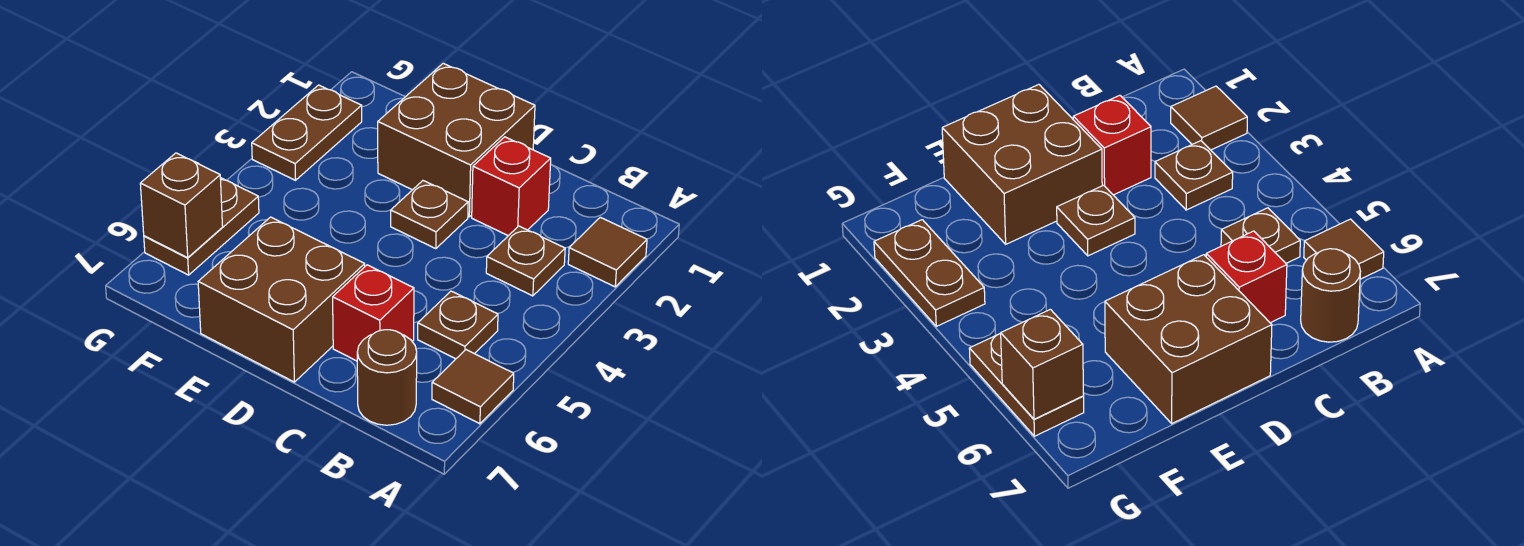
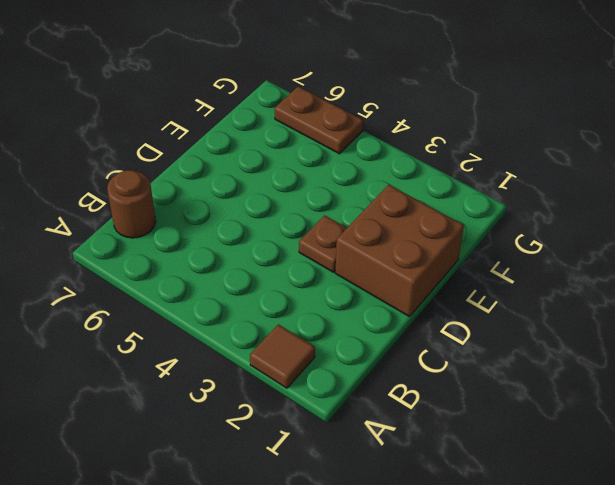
none -> brown tile A6 level 1
none -> brown plate B3 level 1
none -> brown plate B5 level 1

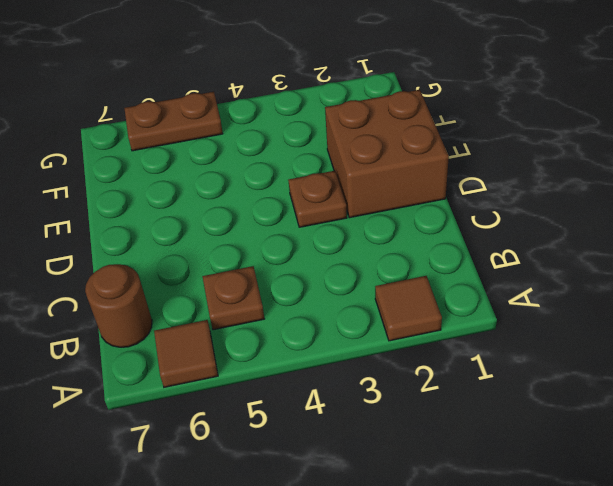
none -> brown plate B3 level 1
none -> red brick C2 level 1
none -> red brick C6 level 1

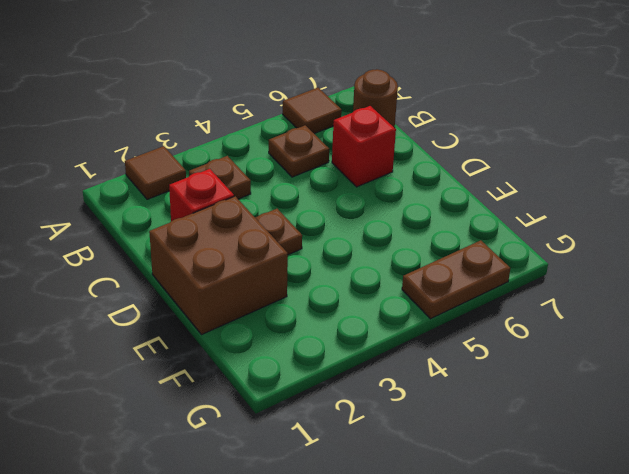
none -> brown brick D6:E7 level 1
none -> brown plate G2:G3 level 1
none -> brown brick G6 level 2

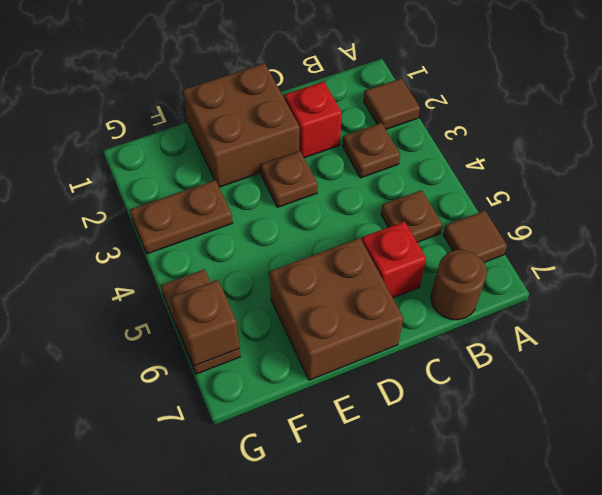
brown plate F3:G3 level 1 -> brown plate G2:G3 level 1

